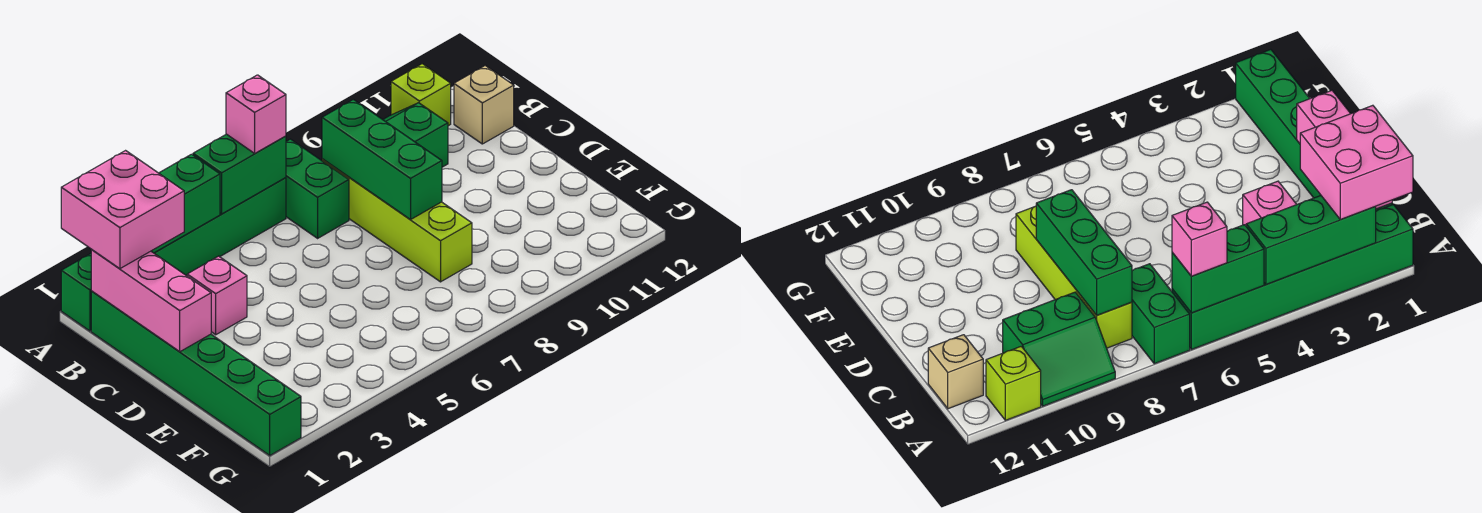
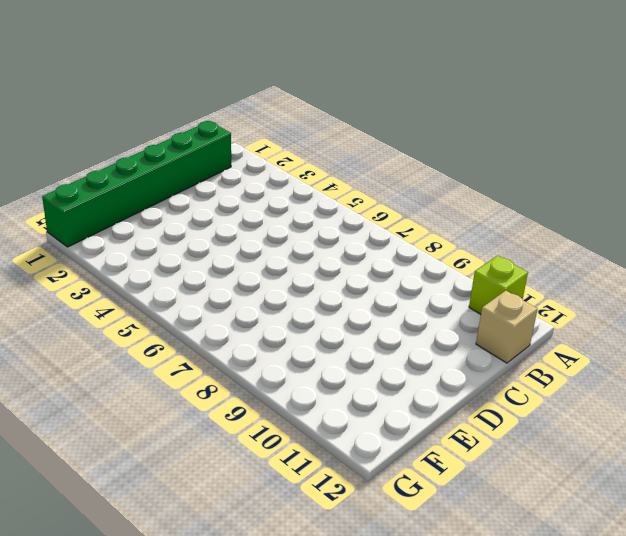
none -> green brick A1:A6 level 1
none -> green brick A7:B7 level 1
none -> green slope A9:B10 level 1 top B

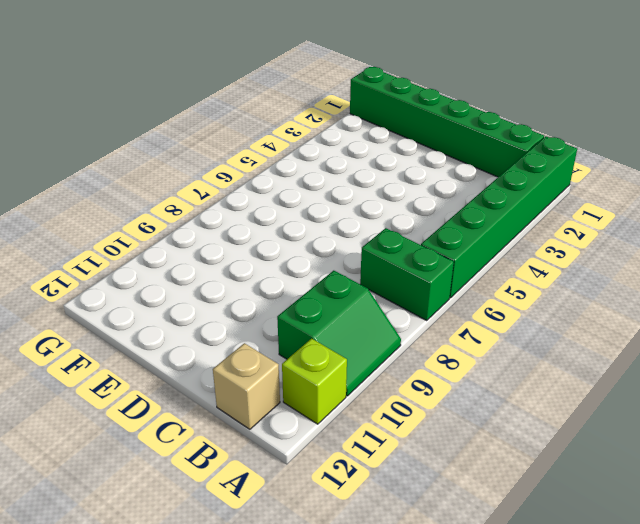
none -> lime brick B8:E8 level 1
none -> pink brick C3 level 1
none -> green brick A2:A4 level 2

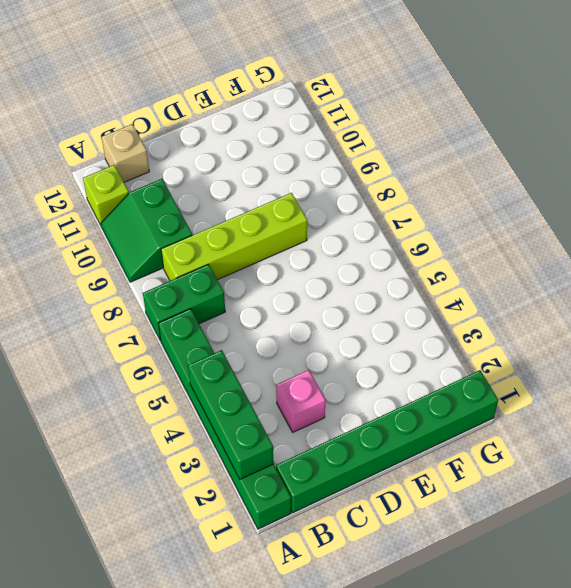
none -> green brick A5:A6 level 2
none -> pink brick B1:D1 level 2
none -> green brick B8:D8 level 2

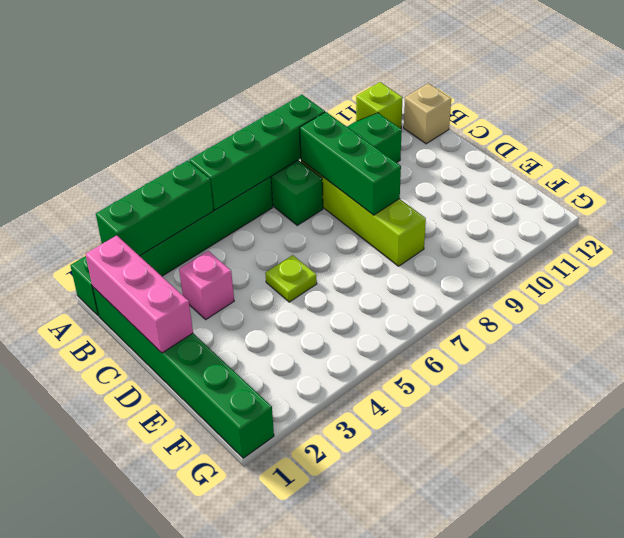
green brick A5:A8 level 2 -> green brick A5:A6 level 2
lime plate D5 level 1 -> none
none -> pink brick A1:B2 level 3
none -> pink brick A6 level 3

